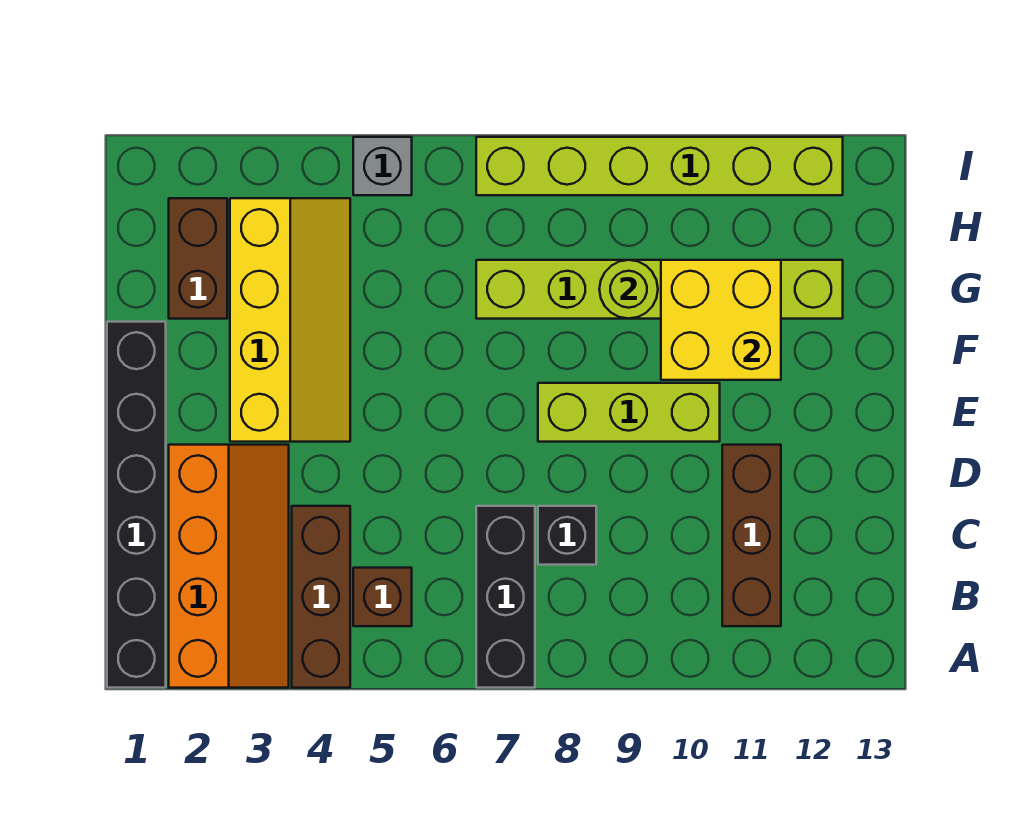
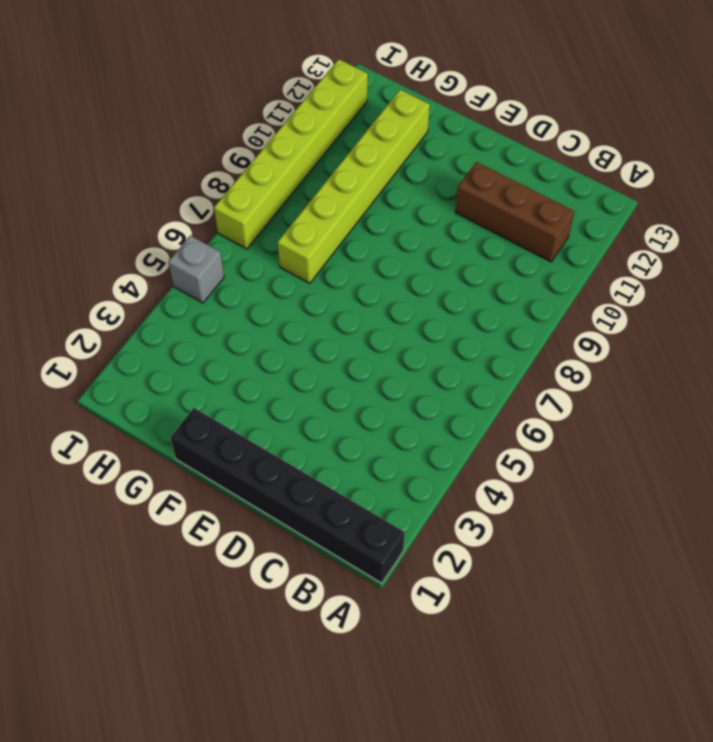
none -> orange slope A2:D3 level 1 top 2
none -> brown brick A4:C4 level 1
none -> black brick A7:C7 level 1

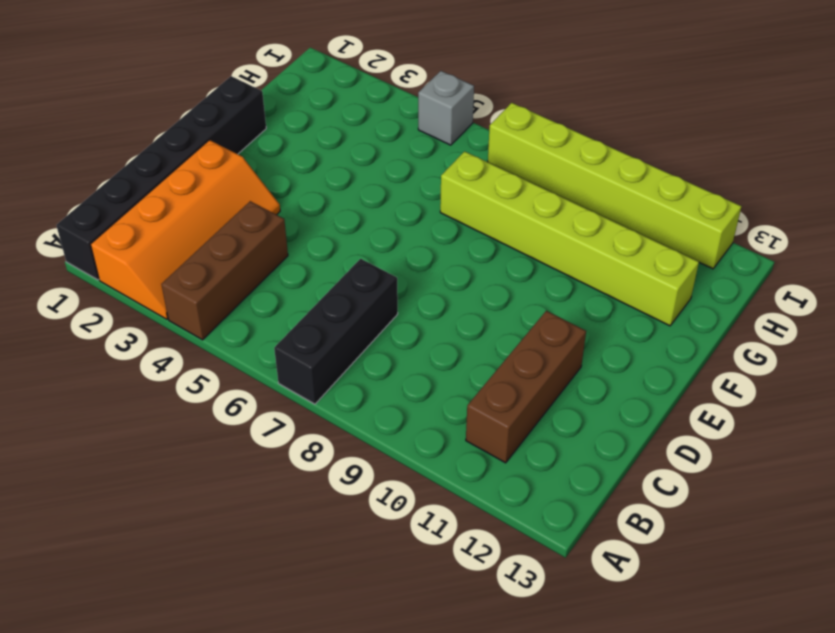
none -> brown brick B5 level 1
none -> black brick C8 level 1
none -> yellow slope E3:H4 level 1 top 3

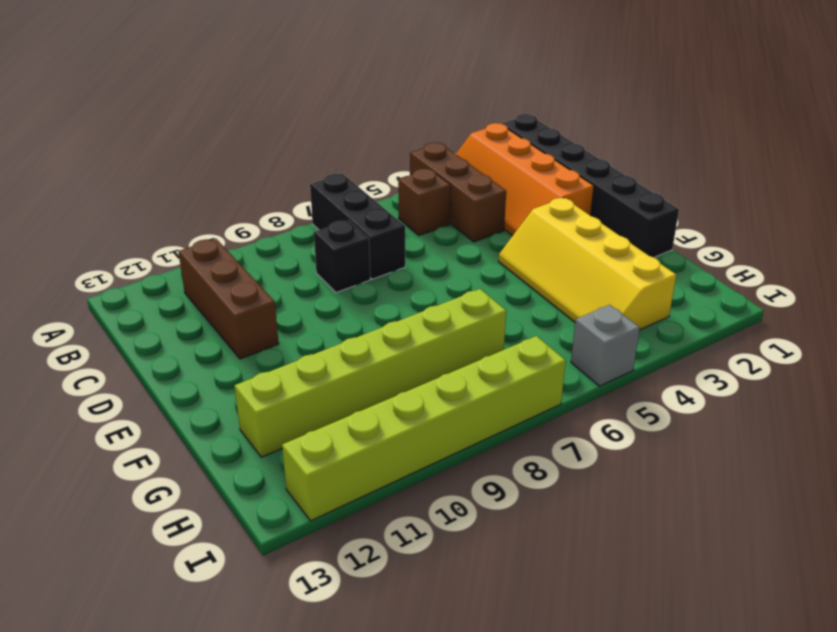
none -> lime brick E8:E10 level 1
none -> brown brick G2:H2 level 1
none -> yellow brick F10:G11 level 2

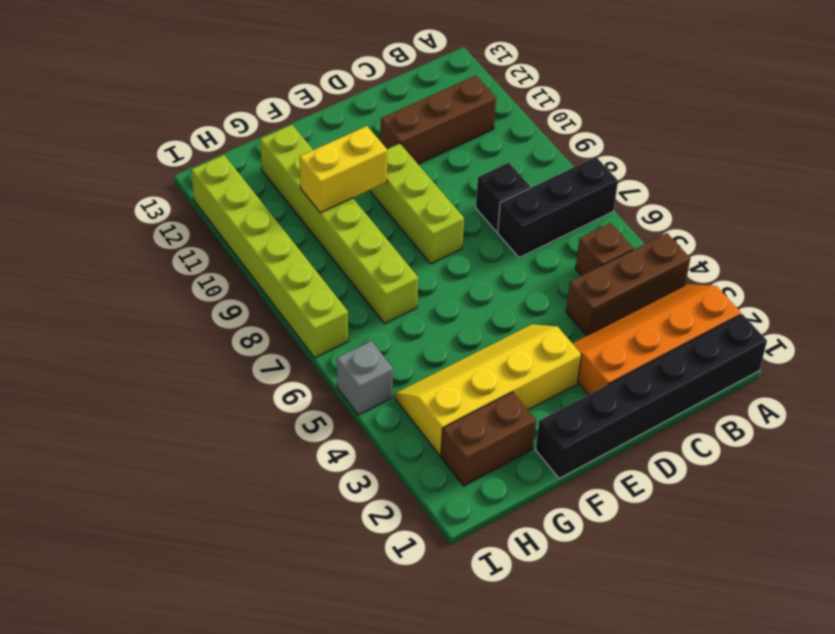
yellow brick F10:G10 level 2 -> yellow brick F10:G11 level 2
none -> lime round brick G9 level 2

